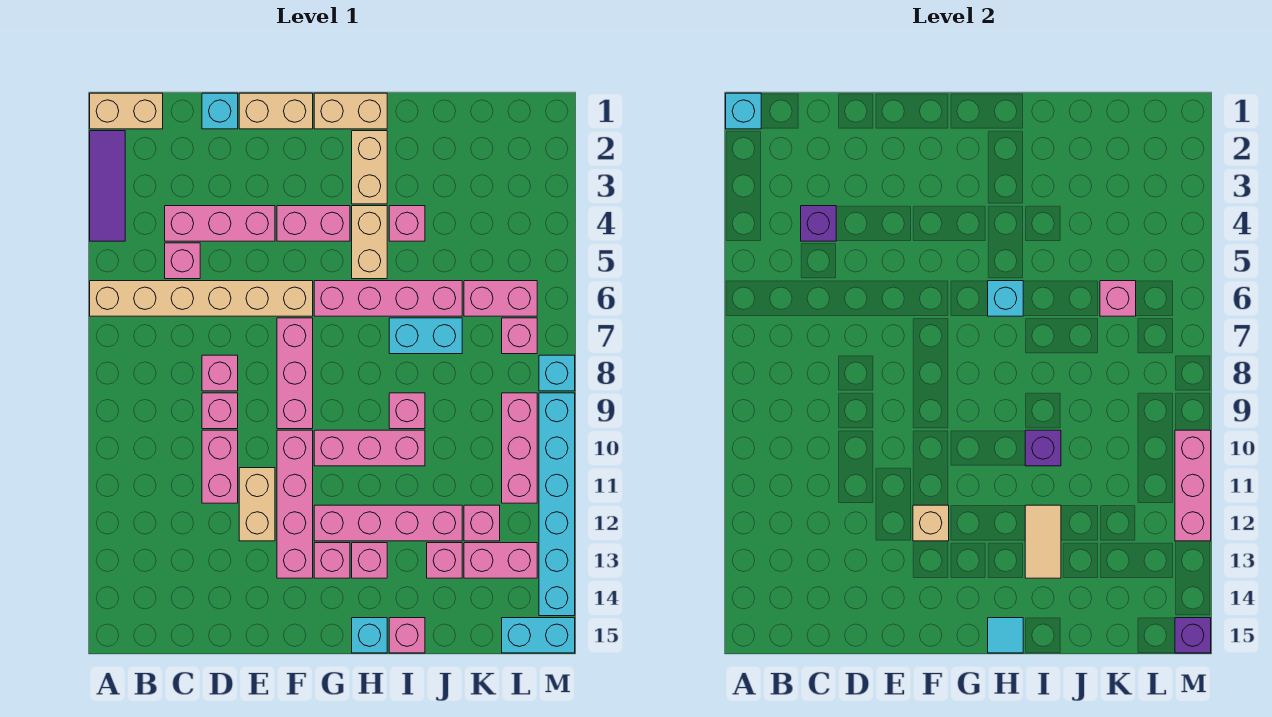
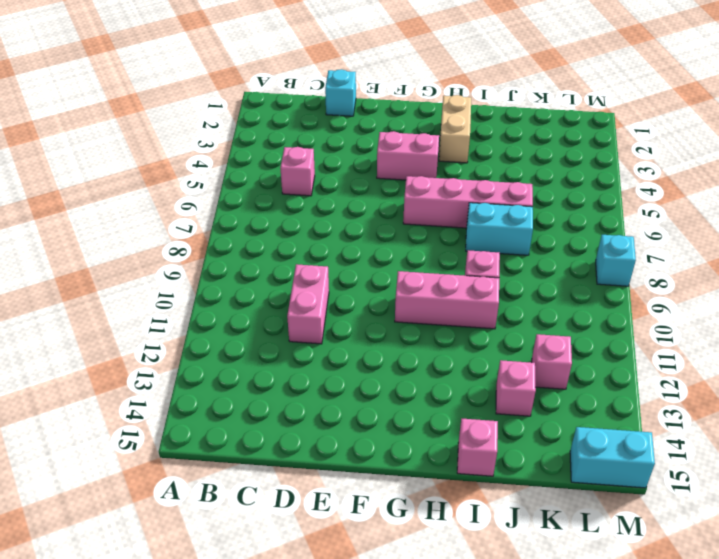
none -> tan brick A1:B1 level 1
none -> purple tile A2:A4 level 1
none -> tan brick A6:F6 level 1
none -> pink brick C4:E4 level 1

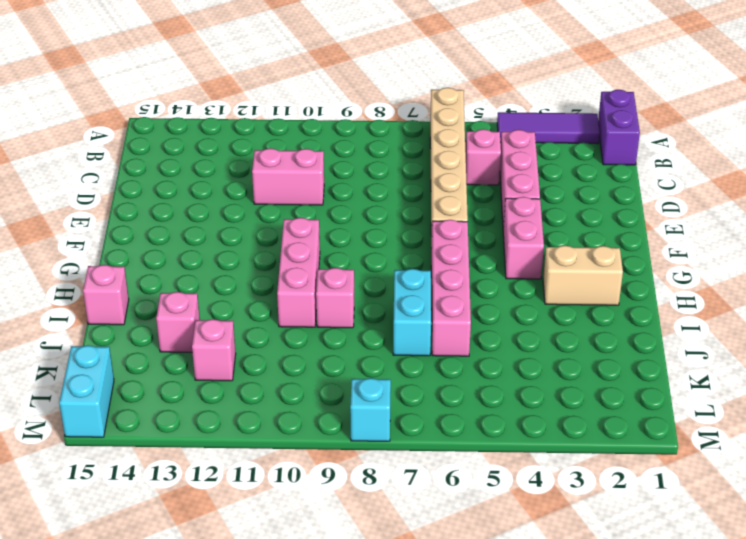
purple brick A1:B1 level 1 -> tan brick A1:B1 level 1
none -> cyan brick D1 level 1
none -> pink brick D8 level 1
none -> pink brick D9 level 1
none -> tan brick E1:F1 level 1

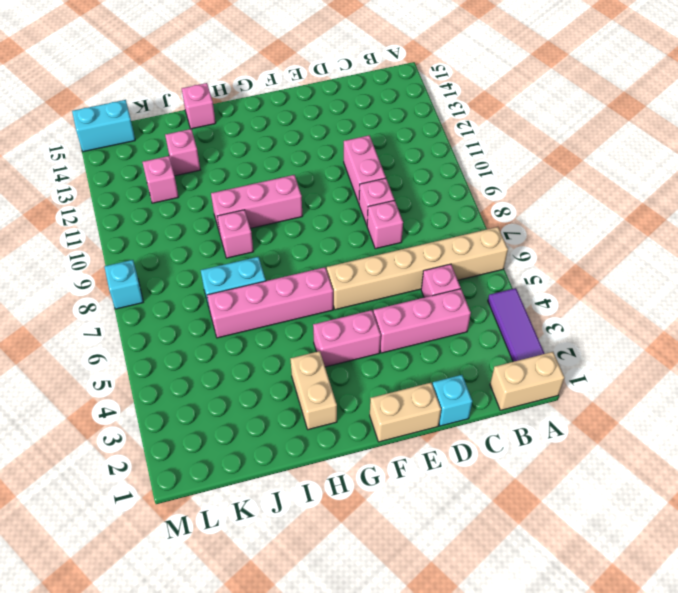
none -> tan brick E11:E12 level 1
none -> pink brick F7:F9 level 1
none -> pink brick F10:F13 level 1
none -> tan brick G1:H1 level 1

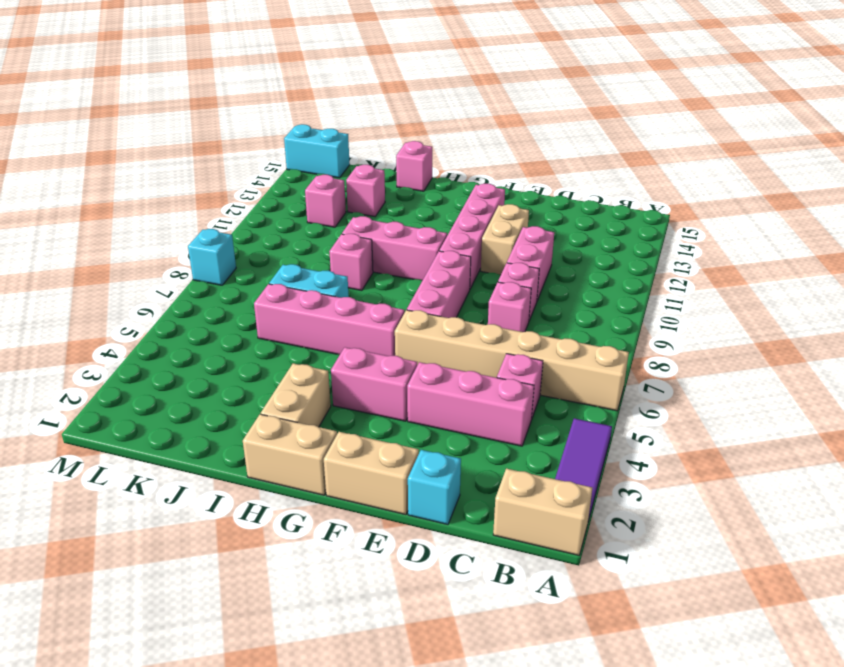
none -> pink brick G12:J12 level 1
none -> pink brick G13 level 1
none -> tan brick H4:H5 level 1
none -> pink brick H13 level 1

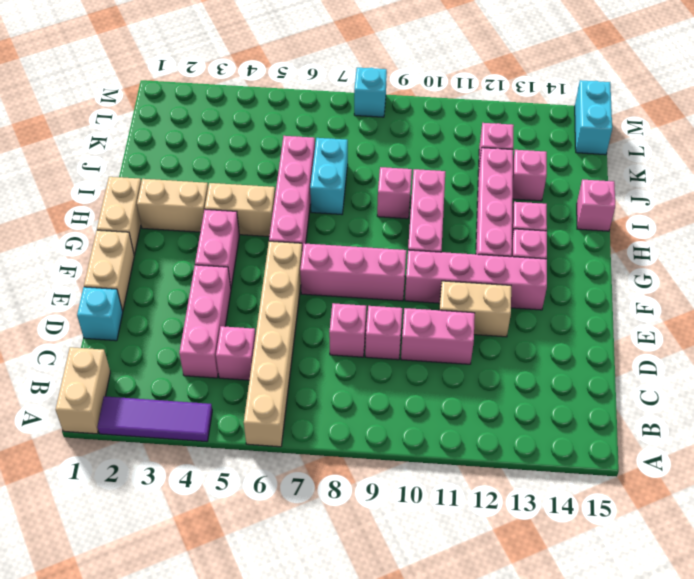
none -> cyan brick H15 level 1
none -> pink brick I4 level 1
none -> pink brick K6:L6 level 1
none -> pink brick K13:L13 level 1

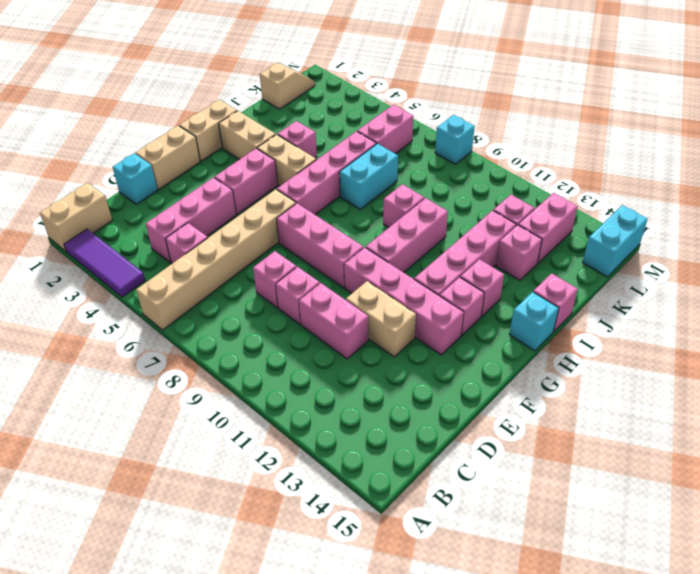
tan slope K1:L1 level 1 top K -> none
none -> pink brick L7 level 1
none -> pink brick L9:L11 level 1
none -> cyan brick M9:M14 level 1
none -> cyan brick A1 level 2

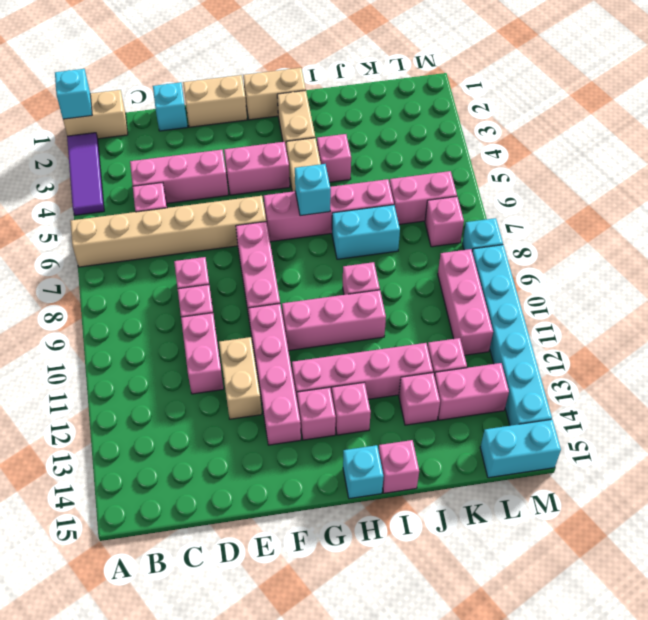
none -> purple brick C4 level 2
none -> tan brick F12 level 2
none -> cyan tile H15 level 2
none -> purple brick I10 level 2

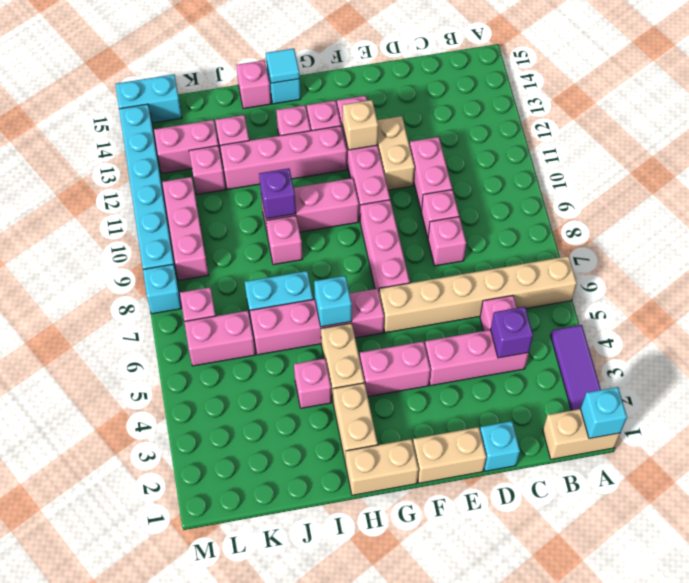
none -> tan tile I12:I13 level 2
none -> pink brick K6 level 2
none -> pink brick M10:M12 level 2
none -> purple brick M15 level 2

